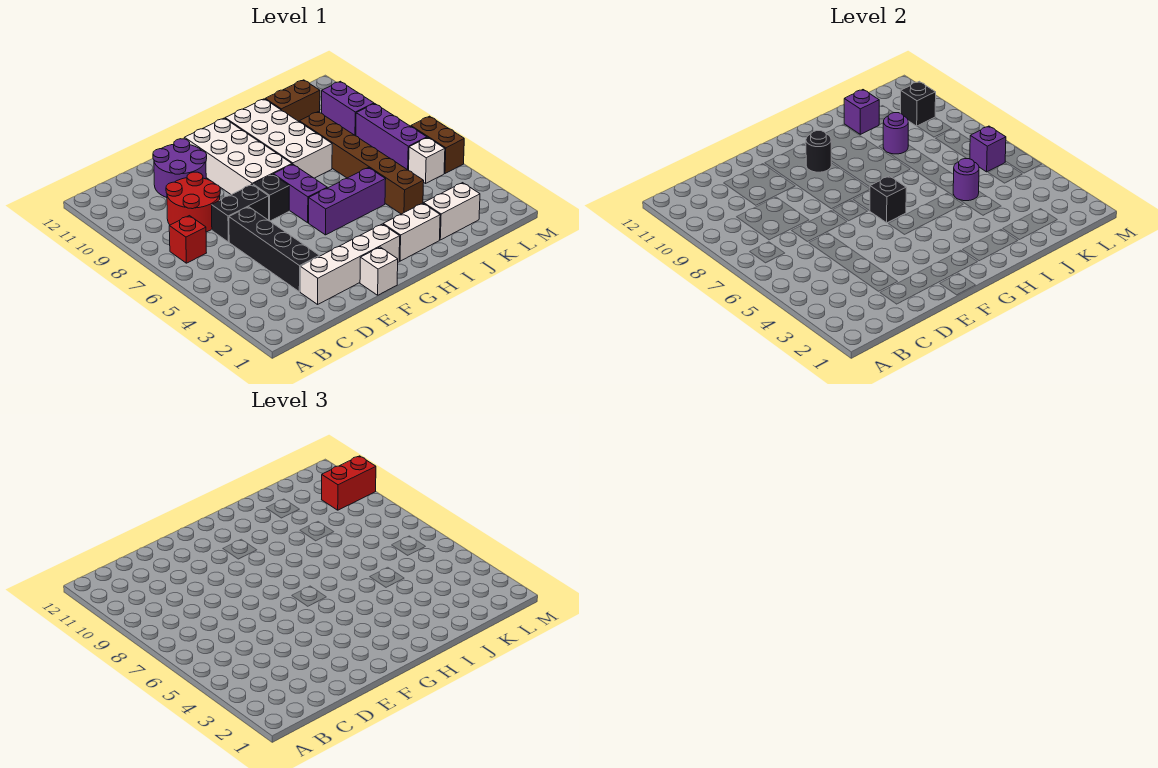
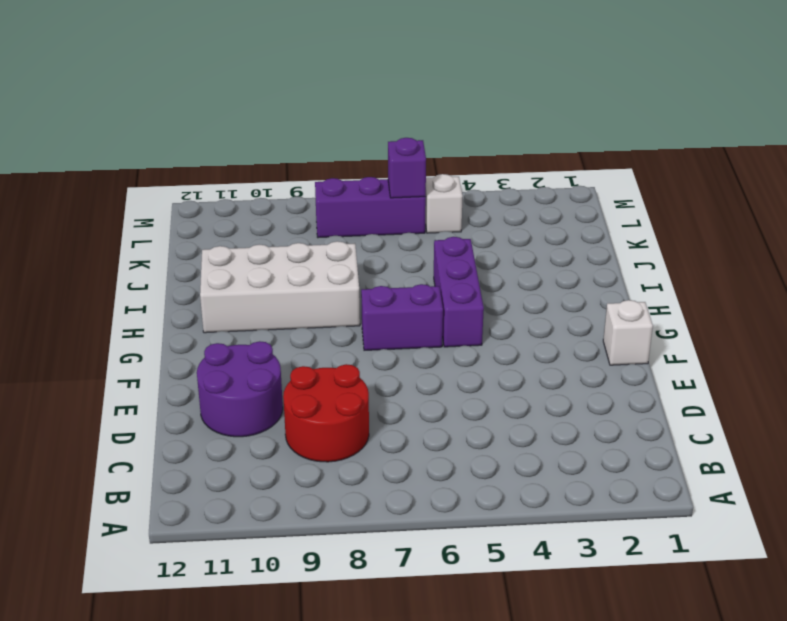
none -> red brick B7 level 1
none -> white brick D2:G2 level 1
none -> black brick D3:D6 level 1

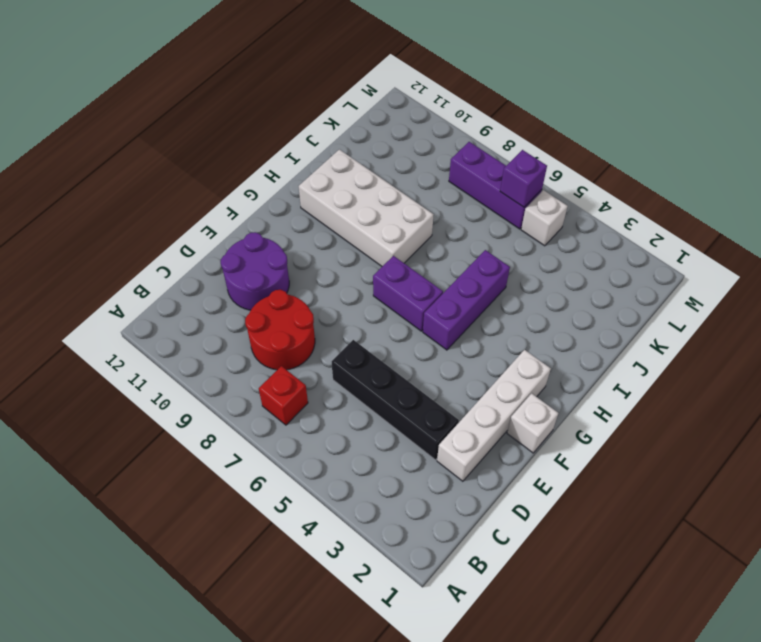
none -> black brick D7:E7 level 1
none -> black brick F7 level 1
none -> white brick F8:G11 level 1

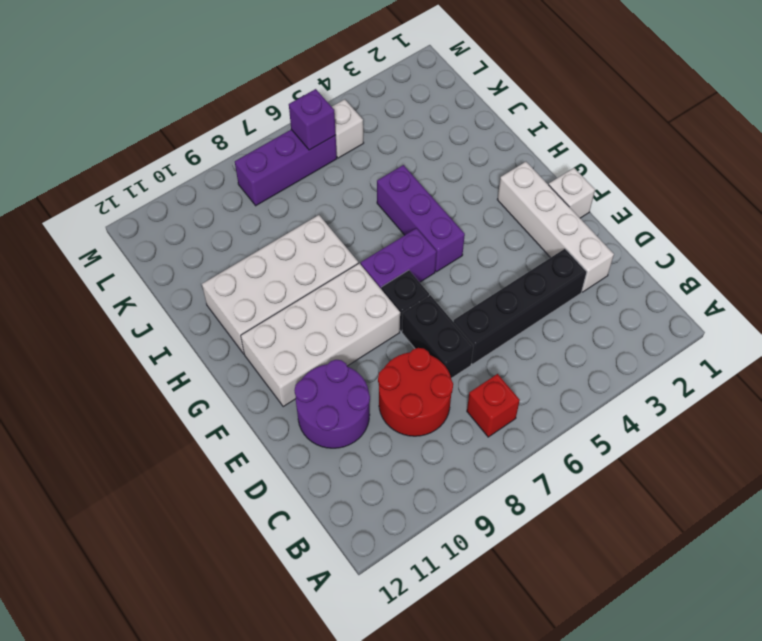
none -> white brick H2:I2 level 1
none -> white brick J2:K2 level 1
none -> brown brick J4:J9 level 1

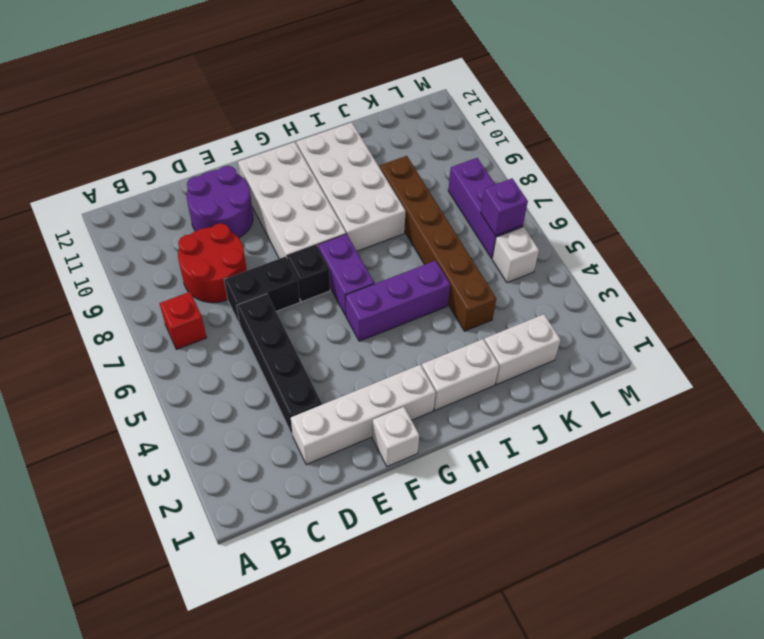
none -> brown brick J11:K11 level 1
none -> purple brick L9:L10 level 1
none -> brown brick M5:M6 level 1

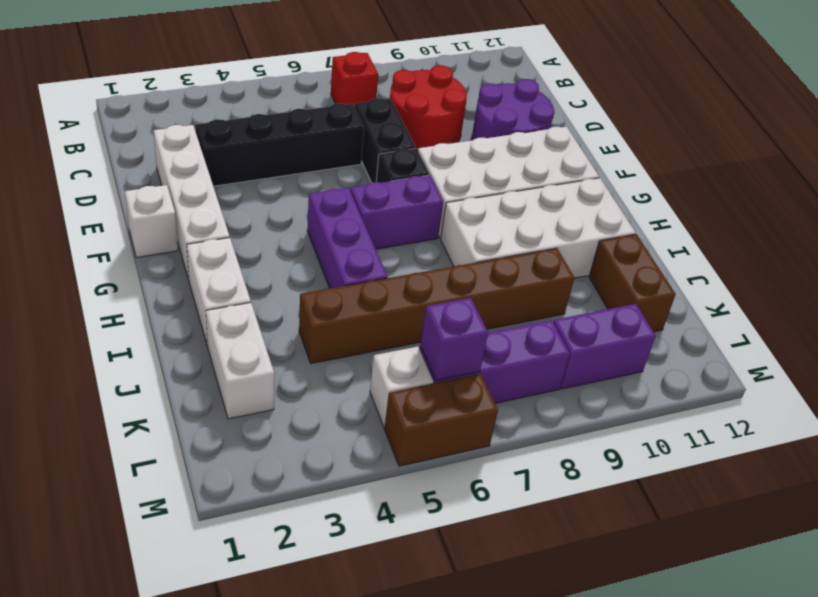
none -> black brick G6 level 2
none -> black round brick G10 level 2
none -> purple round brick J5 level 2

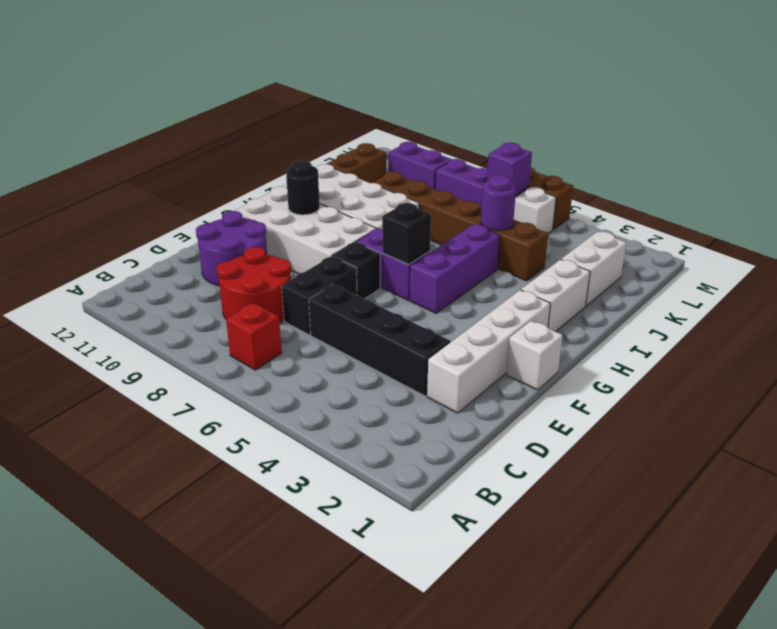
none -> purple round brick J9 level 2
none -> purple brick J11 level 2
none -> black brick L10 level 2

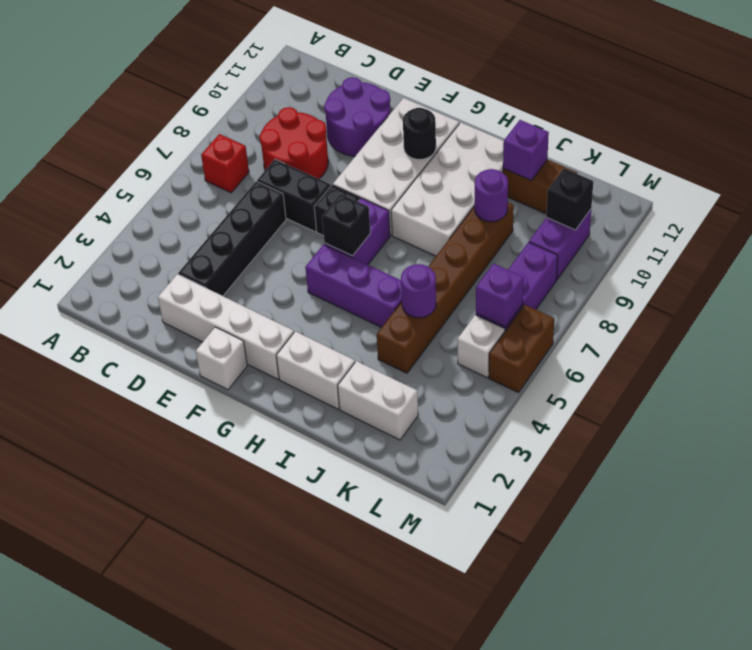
none -> red brick L10:M10 level 3

